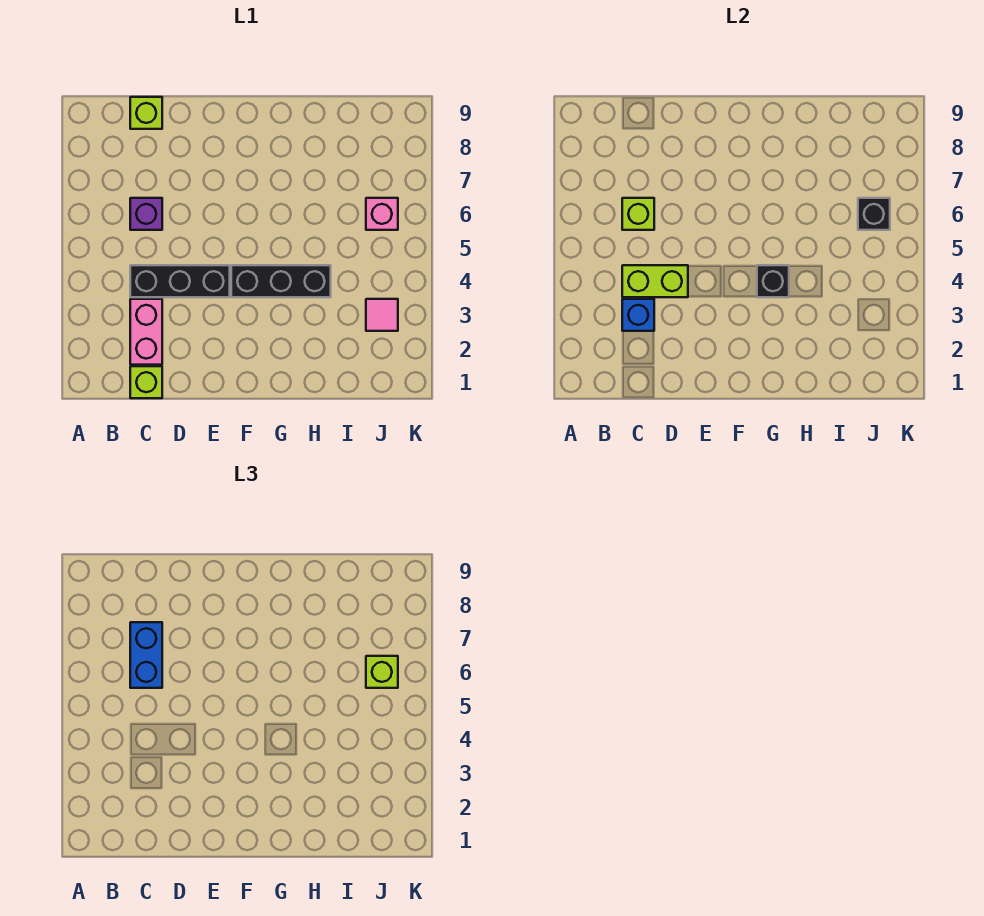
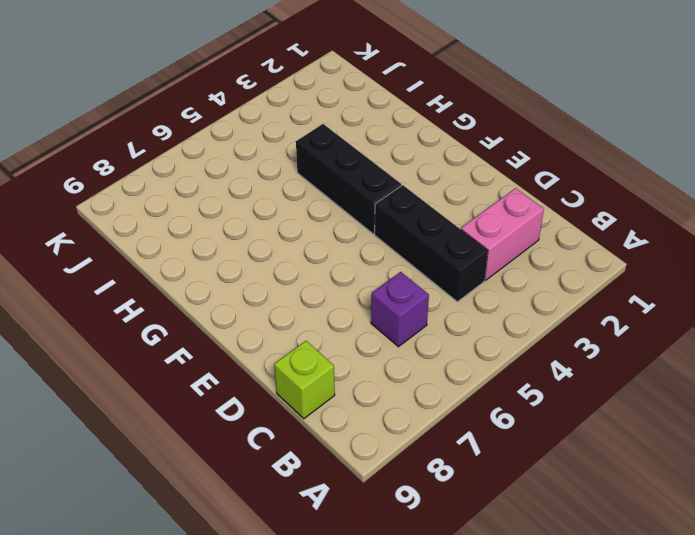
none -> lime brick C1 level 1
none -> pink tile J3 level 1
none -> pink brick J6 level 1

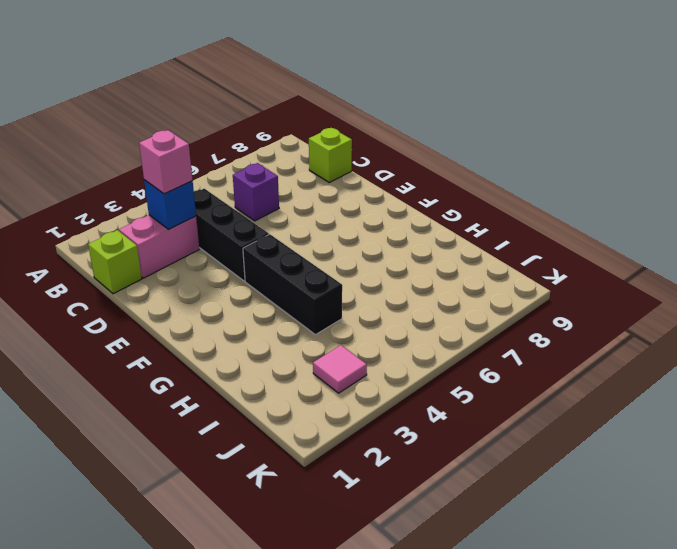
pink brick C3 level 3 -> pink brick J6 level 1
none -> lime brick C4:D4 level 2
none -> lime brick C6 level 2
none -> black brick G4 level 2

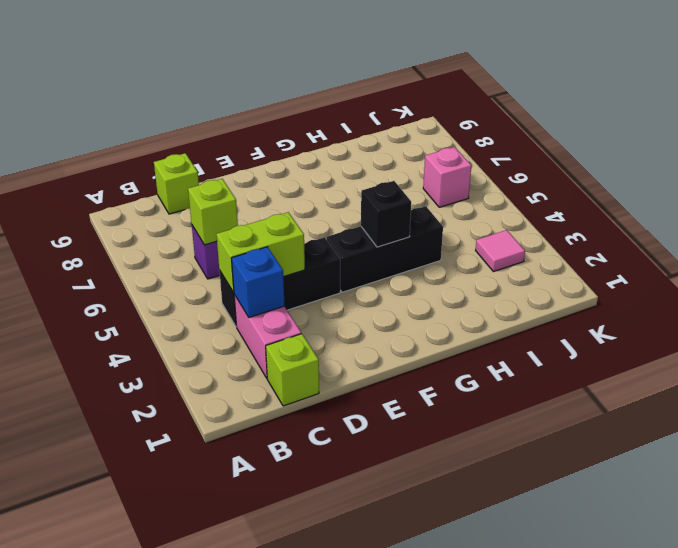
none -> black brick J6 level 2
none -> blue brick C6:C7 level 3
none -> lime brick J6 level 3

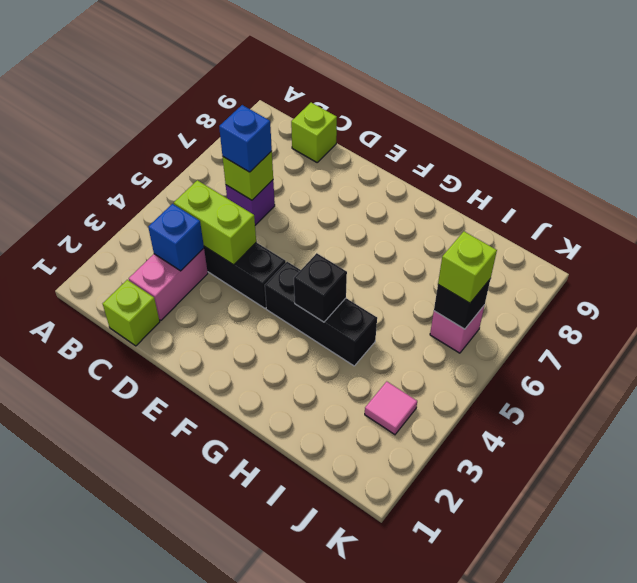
blue brick C6 level 3 -> blue brick C6:C7 level 3

